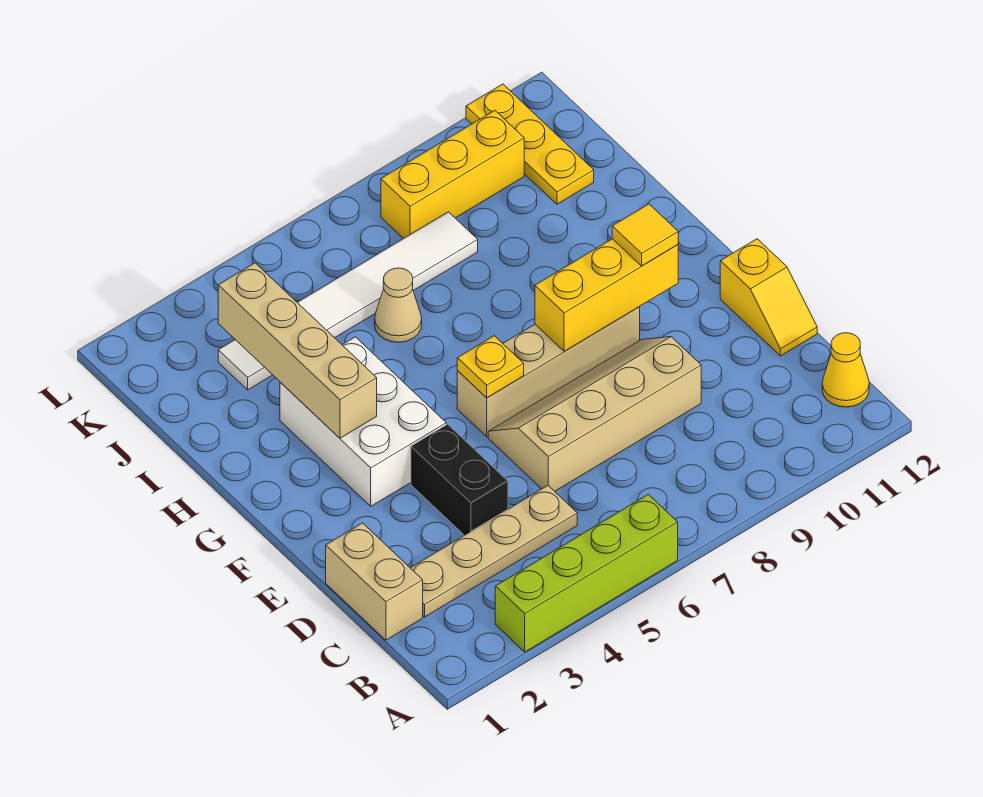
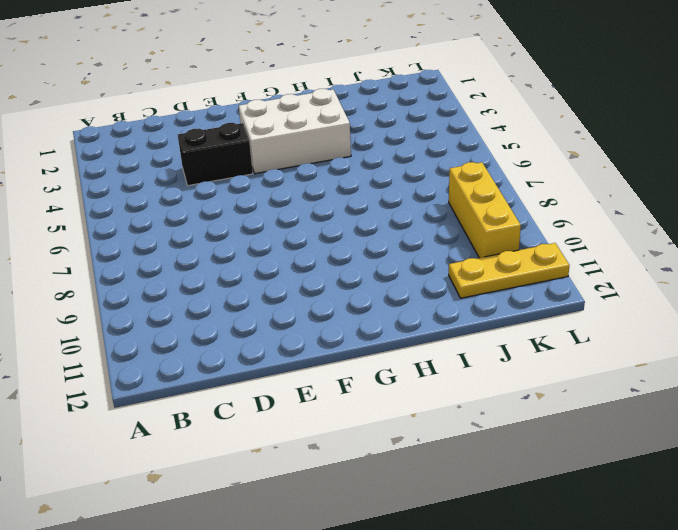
none -> lime brick A3:A6 level 1
none -> yellow cone B12 level 1
none -> tan brick C1:D1 level 1

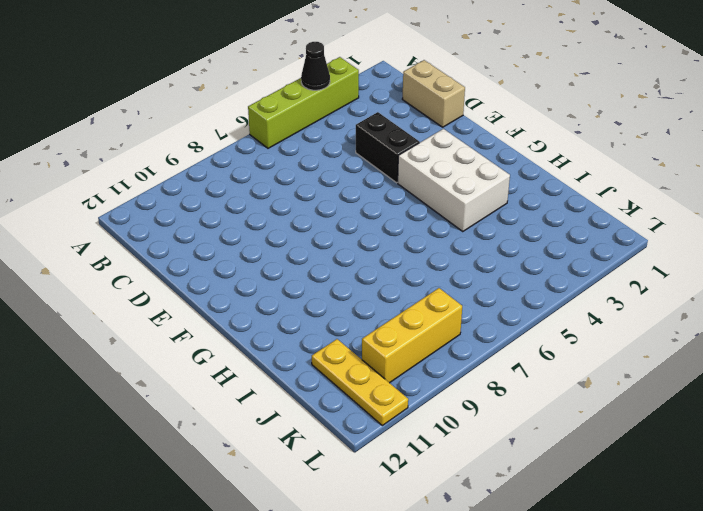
black cone A4 level 2 -> none
none -> yellow cone B12 level 1
none -> tan plate C2:C5 level 1
none -> tan slope D6:E9 level 1 top D

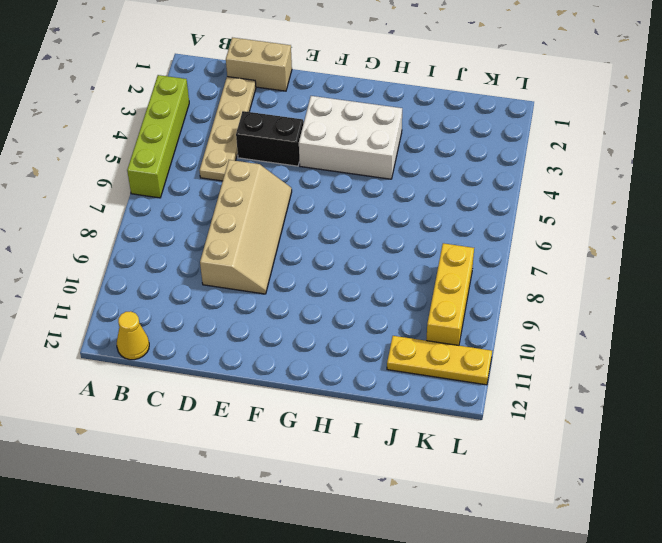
none -> yellow slope D12:E12 level 1 top E
none -> tan brick F6:F9 level 1
none -> tan cone I6 level 1

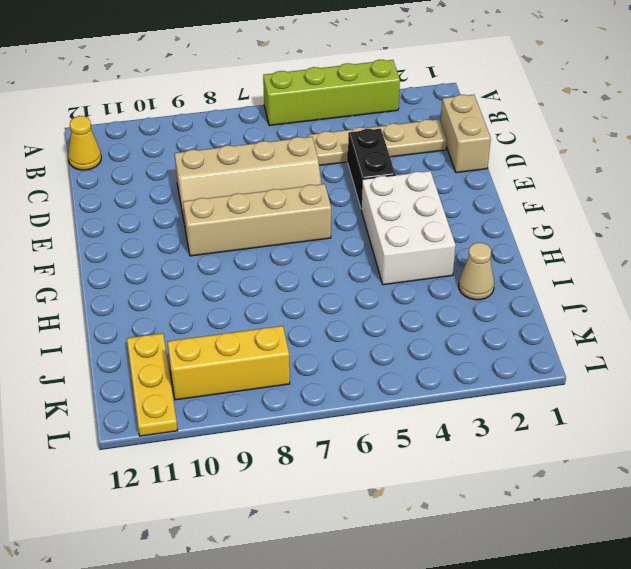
tan cone I2 level 1 -> tan cone I6 level 1
none -> yellow slope D12:E12 level 1 top E
none -> white tile J3:J8 level 1
none -> yellow plate F6 level 2

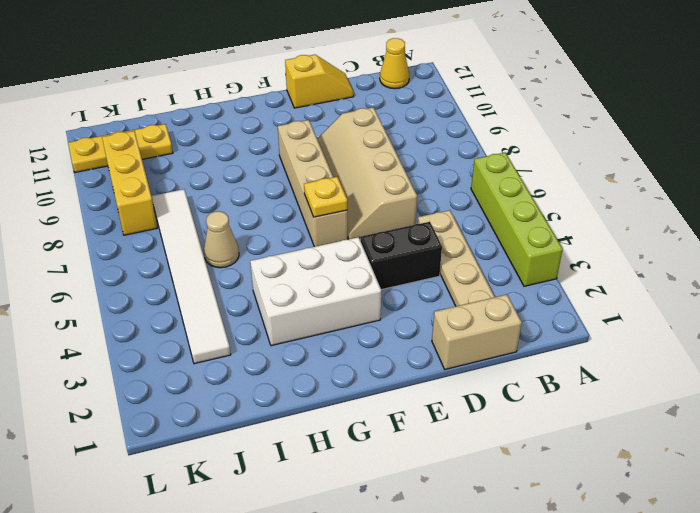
none -> yellow brick F8:F10 level 2
none -> tan brick G3:J3 level 2
none -> yellow tile F10 level 3

